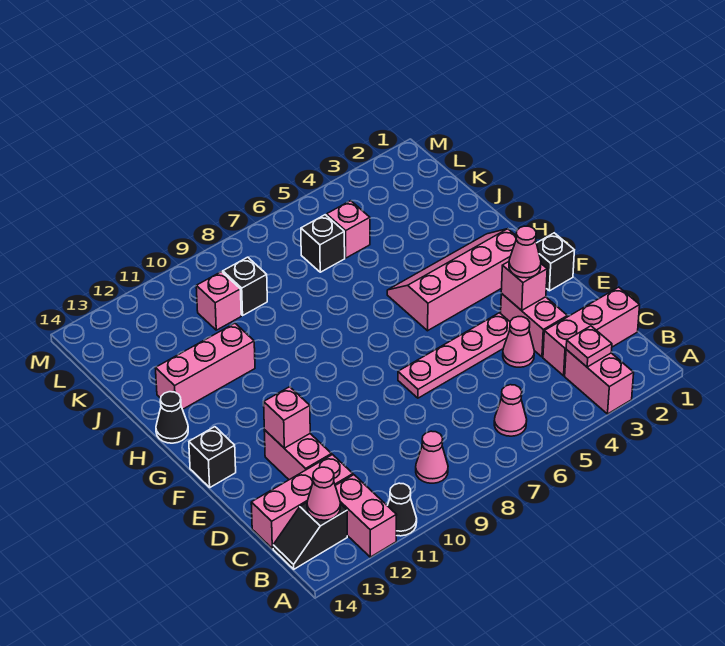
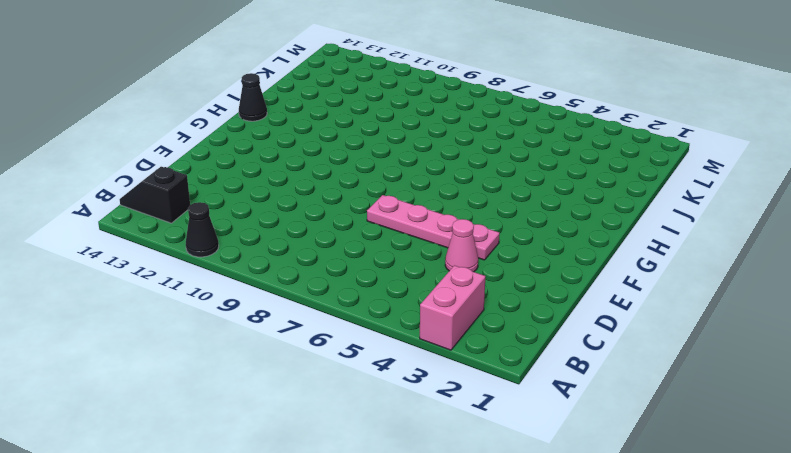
none -> pink brick A12:B12 level 1
none -> pink cone B6 level 1
none -> pink cone B9 level 1

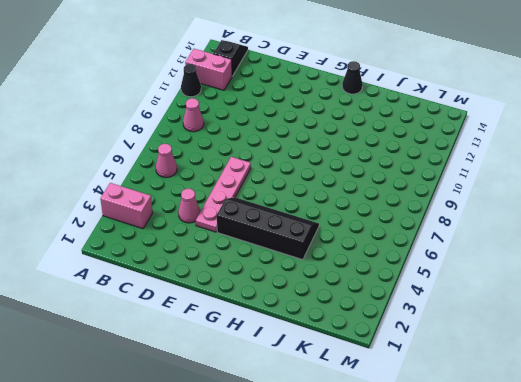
black slope F4:I5 level 1 top 4 -> pink slope G2:H5 level 1 top G
none -> pink brick C1:C3 level 1
none -> pink brick C12:C14 level 1
none -> pink brick D3:E3 level 1

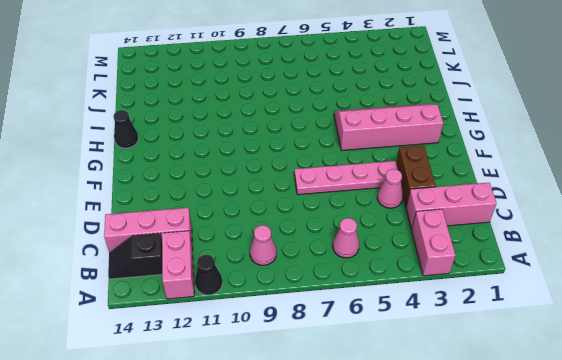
brown brick D3:E3 level 1 -> pink brick D3:E3 level 1
none -> pink brick D12:E12 level 1
none -> black brick F1 level 1
none -> black brick F14 level 1

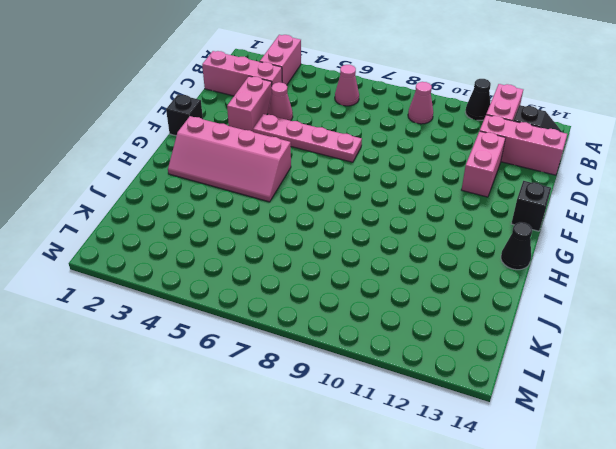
none -> pink brick I11:I13 level 1
none -> pink brick K5 level 1
none -> black brick K6 level 1

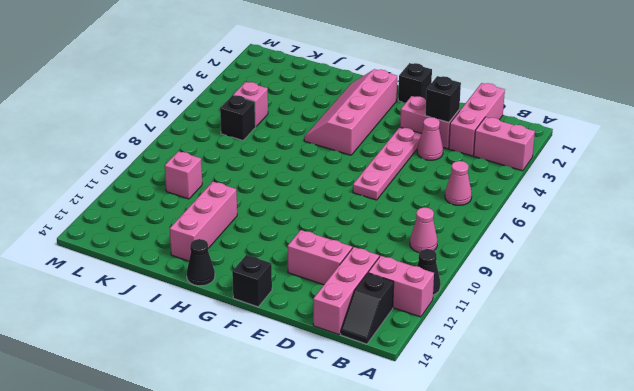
black brick D3 level 2 -> black brick K9 level 1
none -> pink plate B3 level 2
none -> pink cone B13 level 2
none -> pink brick E3 level 2

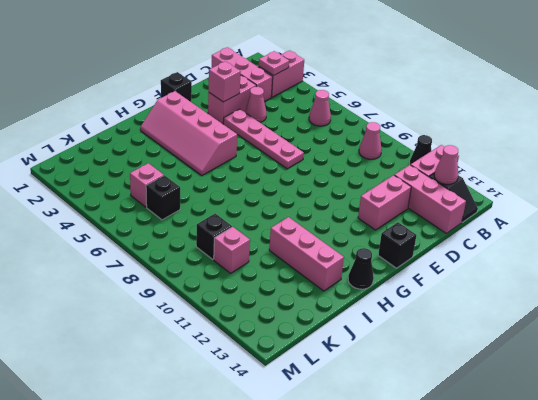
none -> pink brick E12 level 2
none -> pink cone E3 level 3

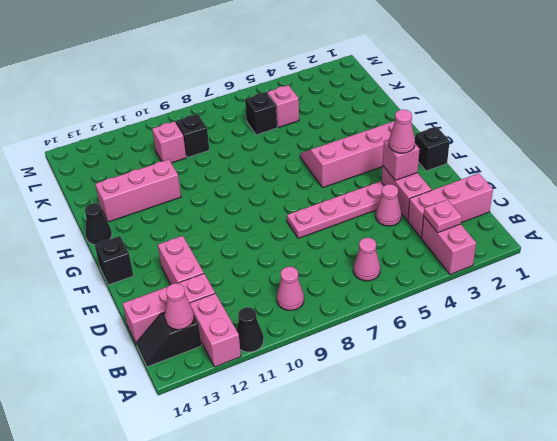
none -> pink brick E12 level 2

